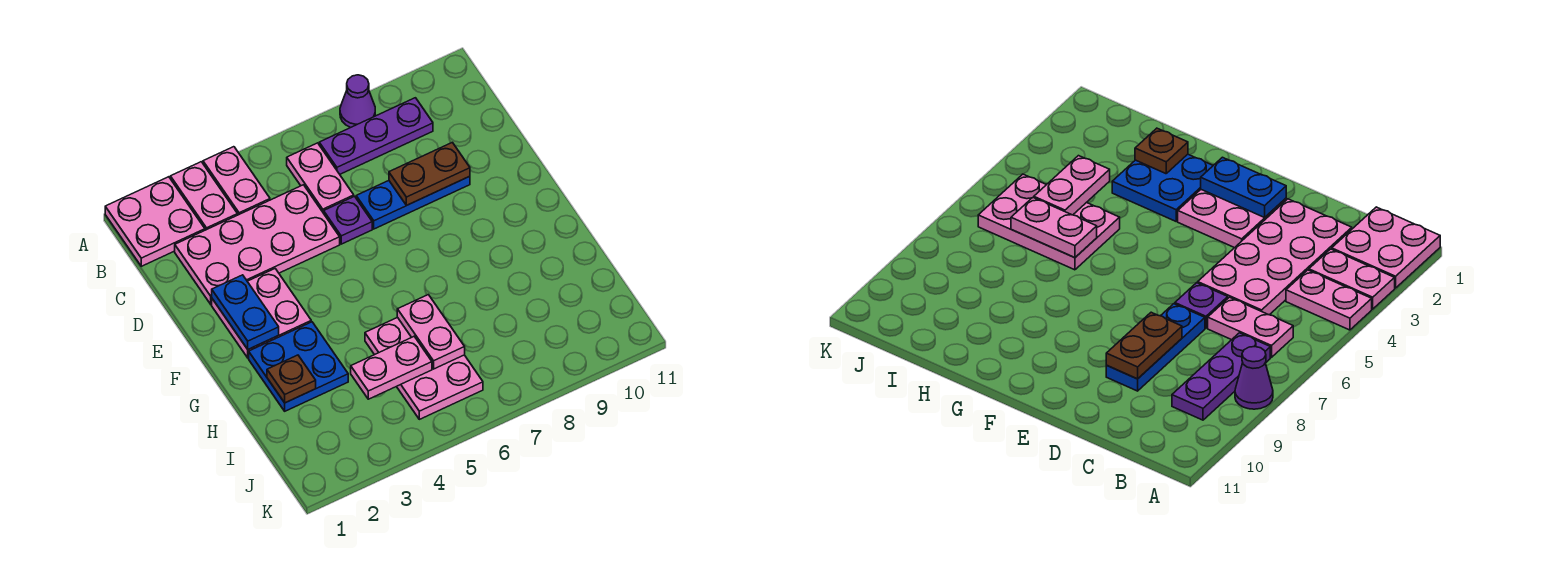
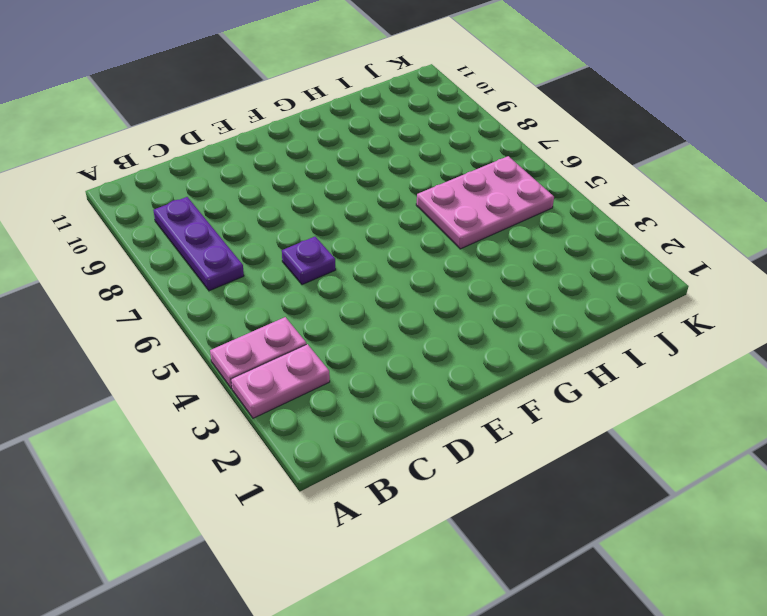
none -> pink plate A1:B2 level 1
none -> purple cone A8 level 1
none -> pink plate B6:C6 level 1

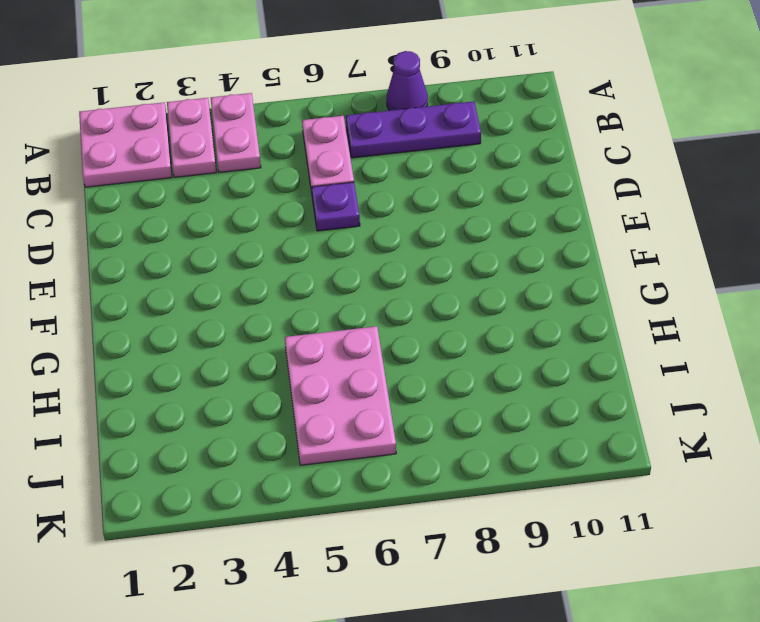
none -> pink plate C2:D5 level 1
none -> blue plate D7:D9 level 1
none -> pink plate E2:F3 level 1

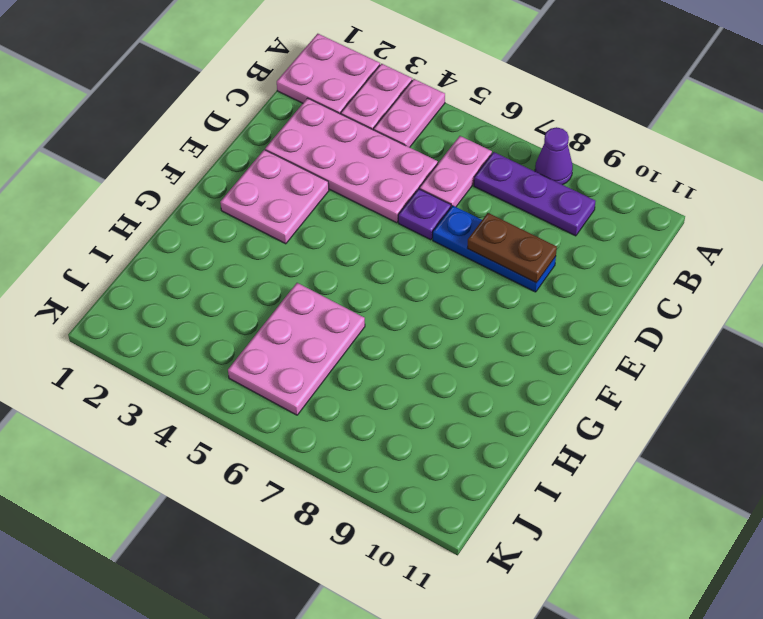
none -> blue plate G2:H3 level 1
none -> blue plate E2:F2 level 2
none -> brown plate H2 level 2

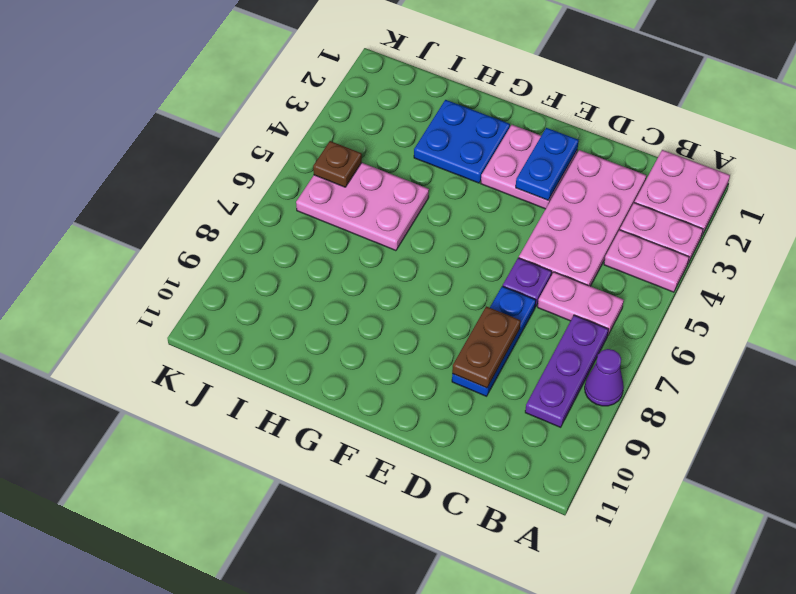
blue plate E2:E3 level 2 -> blue plate E2:F2 level 2
brown plate J5 level 2 -> brown plate H2 level 2
none -> pink plate H6:I6 level 2
none -> pink plate I4:I5 level 2

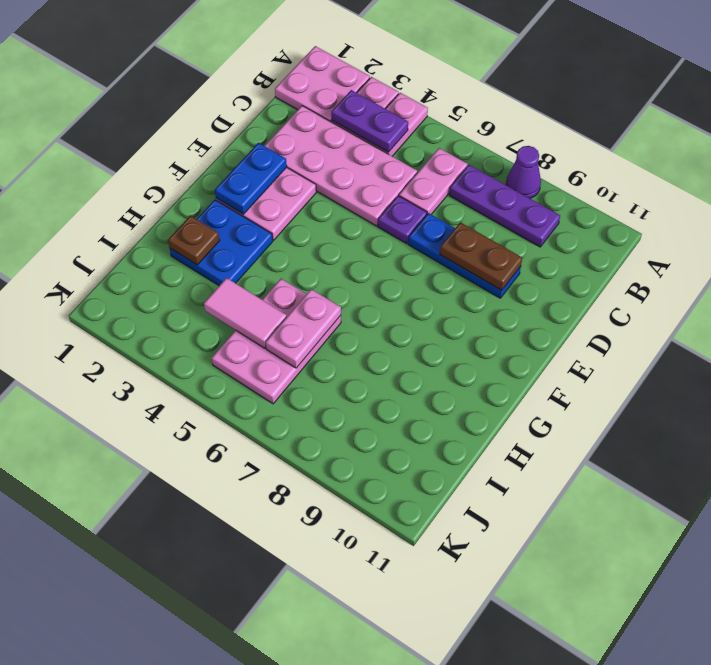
purple plate B3:B4 level 2 -> none
pink tile I4:I5 level 2 -> pink plate I4:I5 level 2

